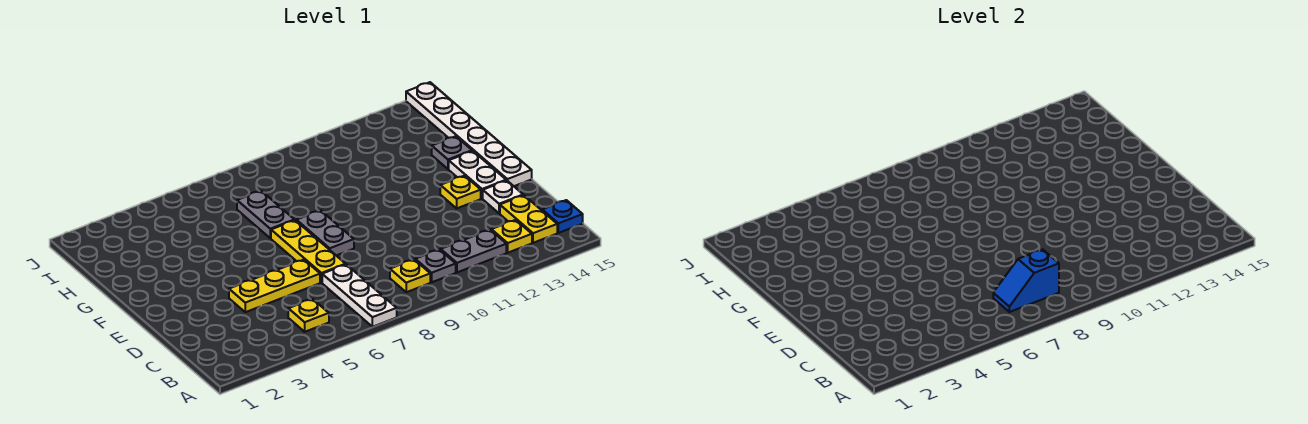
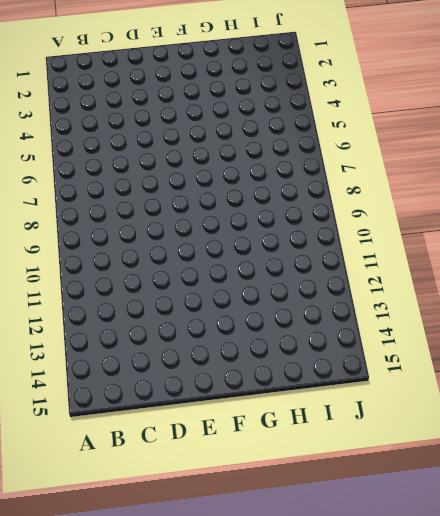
none -> white plate A7:C7 level 1
none -> yellow plate B5 level 1
none -> yellow plate B9 level 1

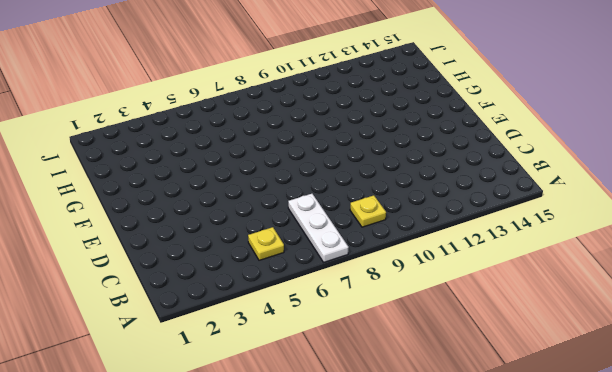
none -> grey plate B10 level 1
none -> grey plate B11:B12 level 1
none -> yellow plate B13 level 1

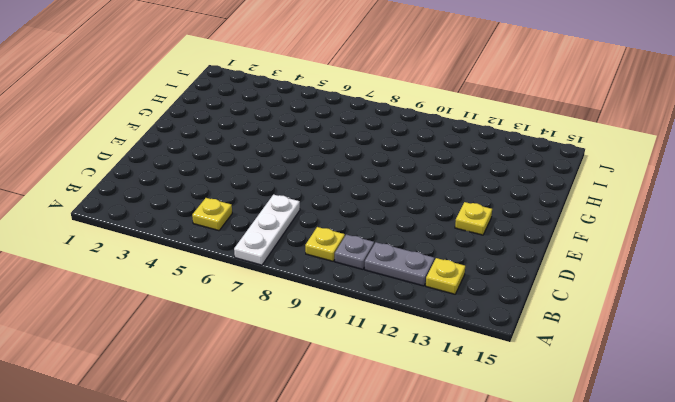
none -> yellow plate B14:C14 level 1
none -> blue plate B15 level 1
none -> yellow plate D4:D6 level 1

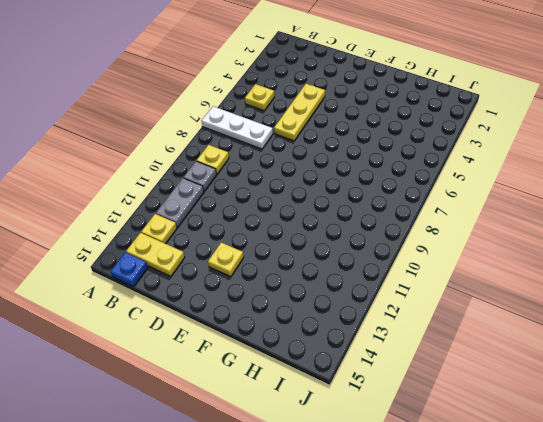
none -> yellow plate D7:F7 level 1
none -> white plate D14 level 1
none -> grey plate E8:F8 level 1

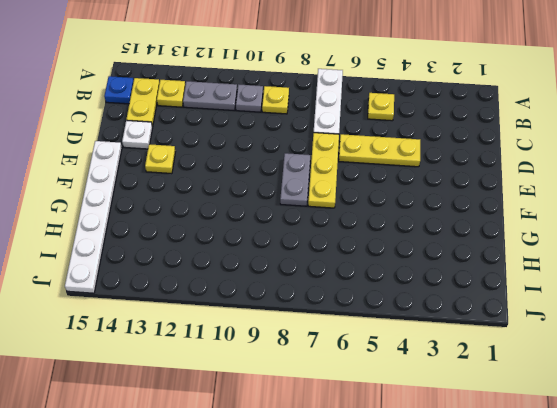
none -> white plate E14:F14 level 1
none -> grey plate G7:H7 level 1
none -> grey plate G14 level 1

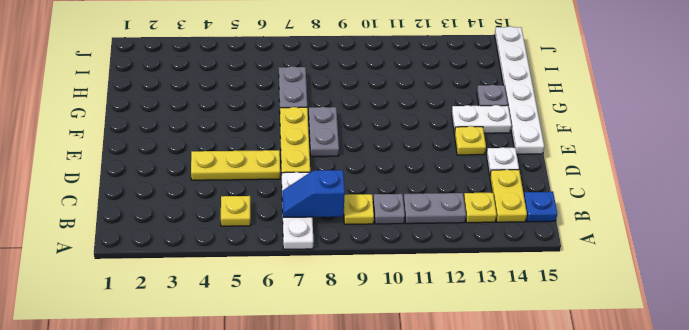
white plate F13:F14 level 1 -> white plate E14:F14 level 1

